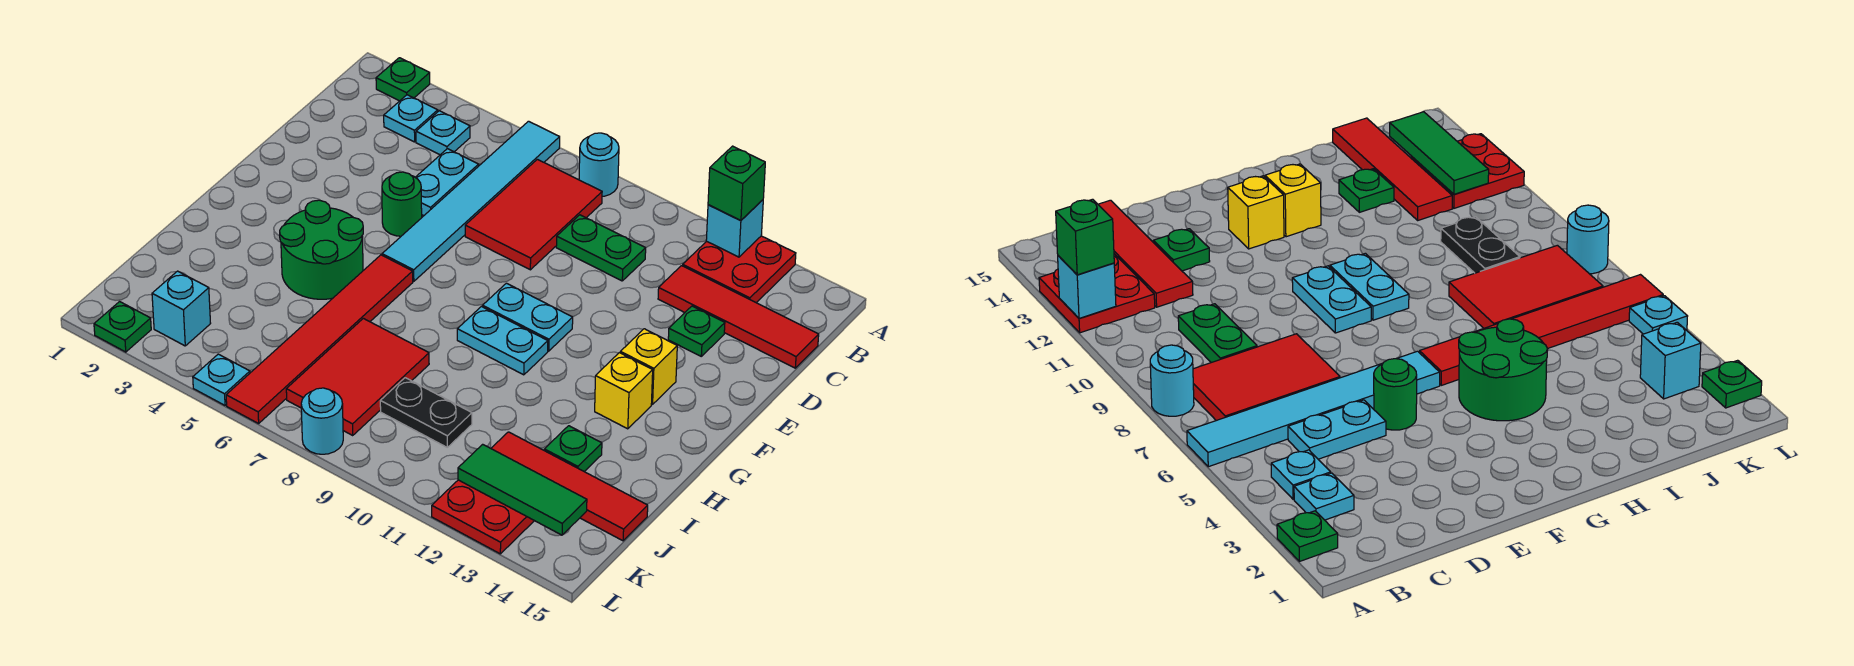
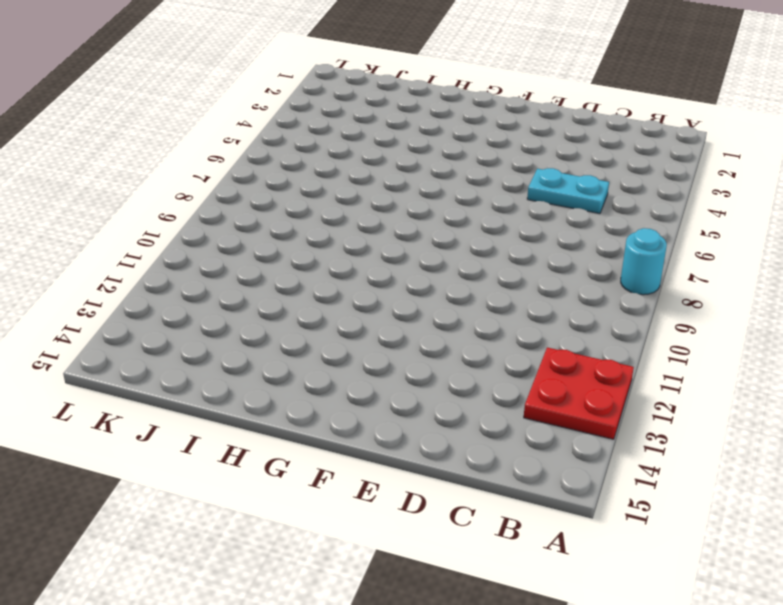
none -> green plate A2 level 1
none -> cyan tile A6:F6 level 1
none -> cyan plate B3 level 1
none -> cyan plate B4 level 1

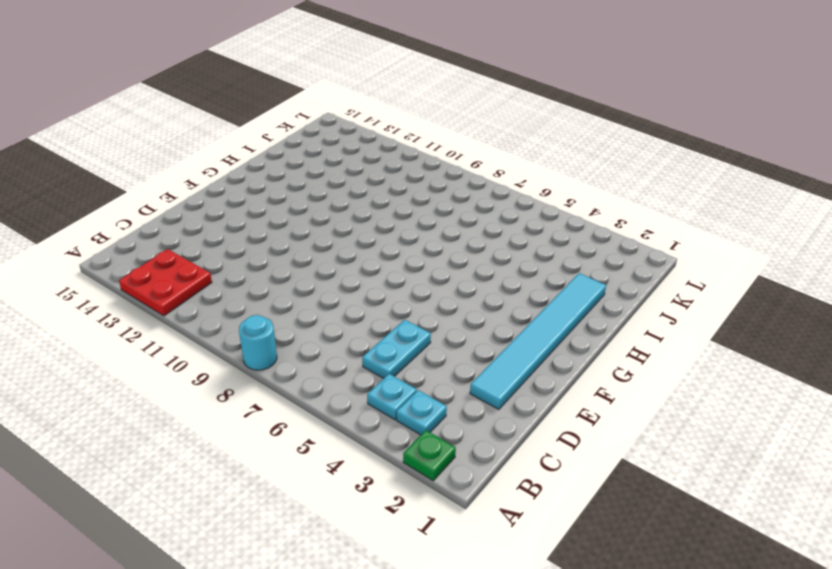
cyan tile D2:I2 level 1 -> cyan tile A6:F6 level 1
none -> red tile B7:D8 level 1
none -> green plate C9:C10 level 1
none -> red tile C12:C15 level 1
none -> green plate D13 level 1

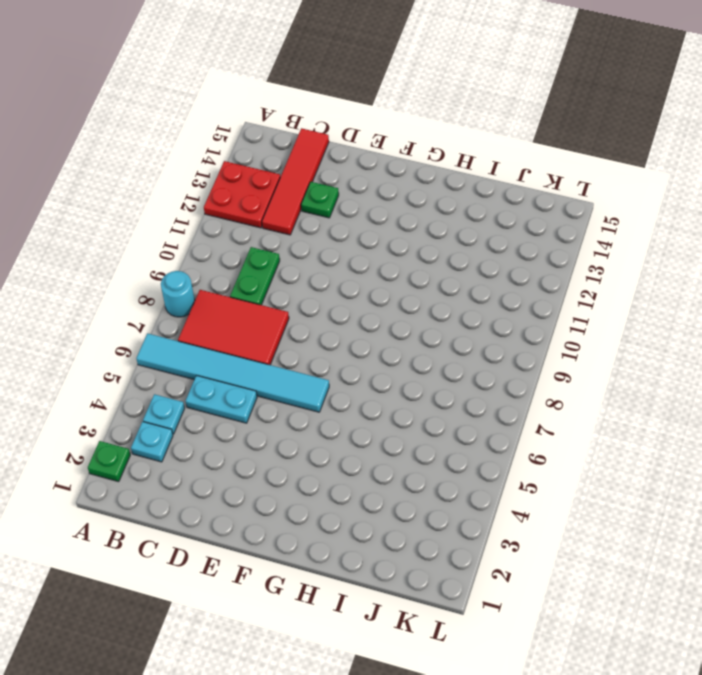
none -> green round brick E5 level 1
none -> cyan plate F9:F10 level 1
none -> yellow brick F13 level 1
none -> green round brick G4:H5 level 1

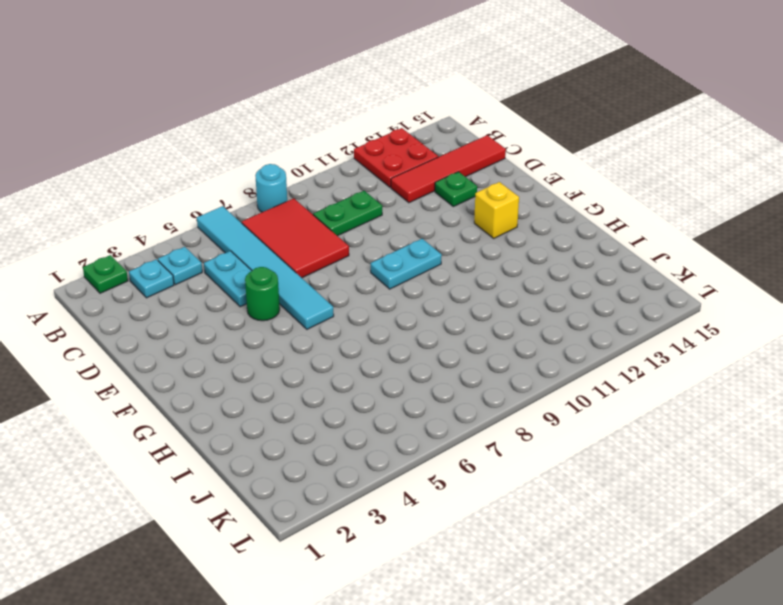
none -> green round brick G4:H5 level 1
none -> red tile G6:L6 level 1
none -> cyan plate G9:G10 level 1
none -> yellow brick G13 level 1

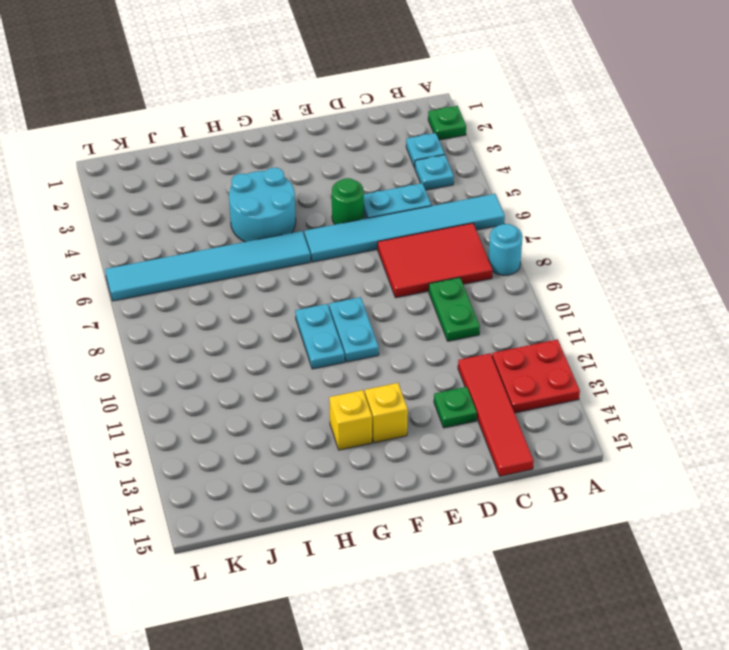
cyan round brick G4:H5 level 1 -> green round brick G4:H5 level 1
cyan tile G6:L6 level 1 -> red tile G6:L6 level 1
none -> red tile I7:K8 level 1
none -> green plate I13 level 1
none -> black plate J9:J10 level 1
none -> red tile J12:J15 level 1

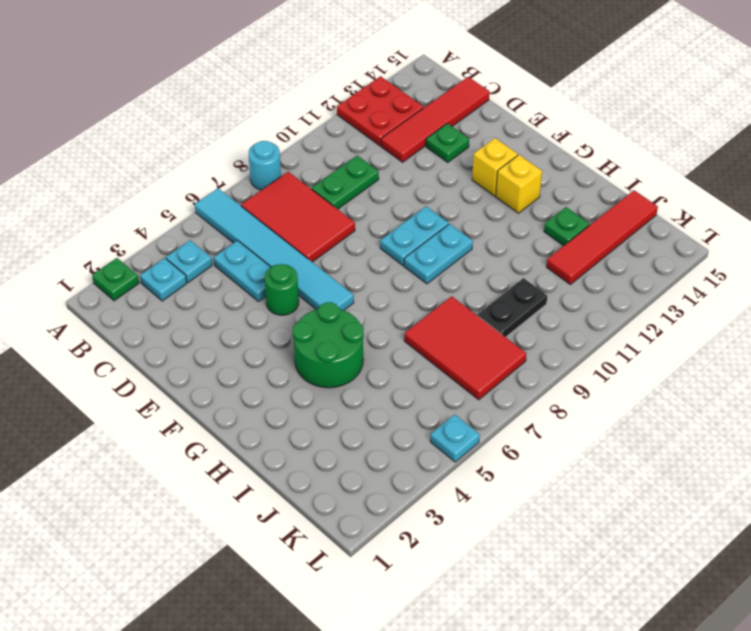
none -> red tile G6:L6 level 1
none -> cyan brick K3 level 1
none -> red plate K12:L13 level 1
none -> green plate L2 level 1

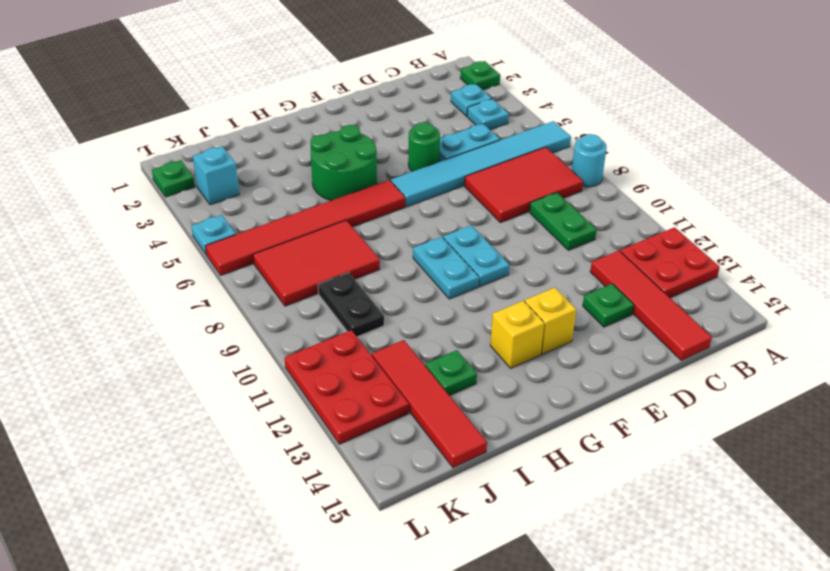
red plate K11:L13 level 1 -> red plate K12:L13 level 1
none -> cyan round brick L8 level 1
none -> cyan brick A12 level 2
none -> green tile K12:K14 level 2
none -> green brick A12 level 3

